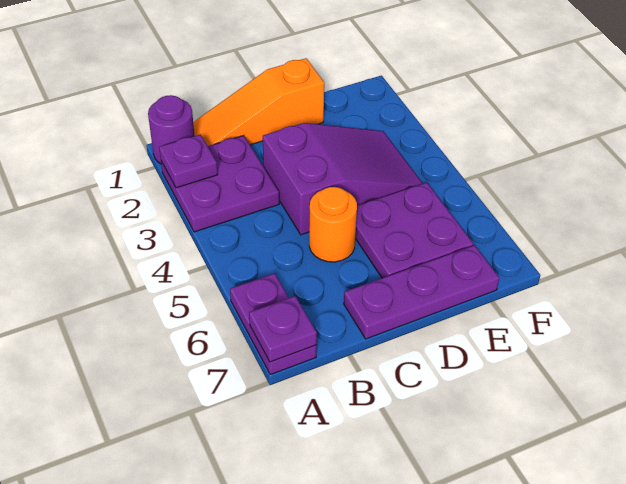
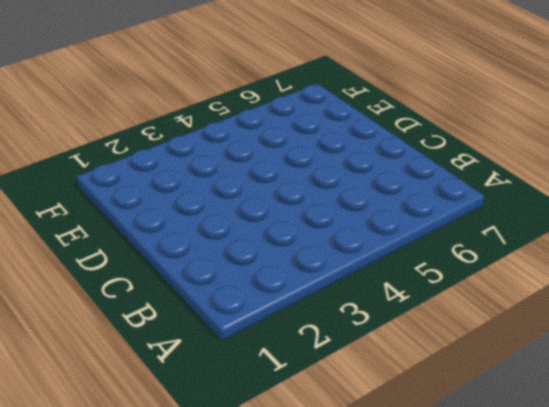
none -> purple round brick A1 level 1
none -> purple plate A2:B3 level 1

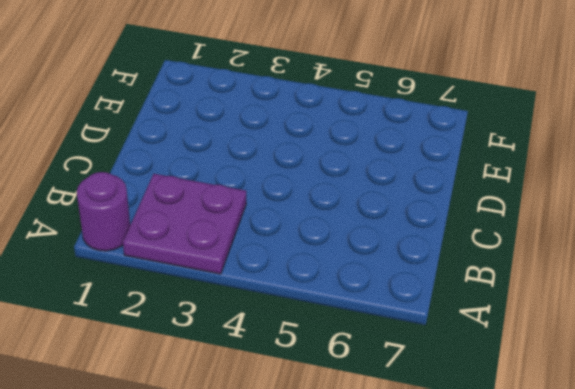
none -> purple plate A6:A7 level 1
none -> orange slope B1:D1 level 1 top D

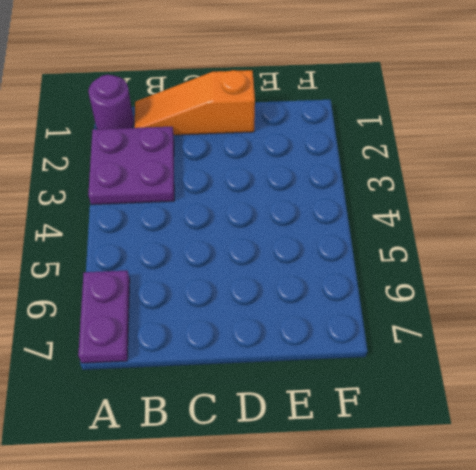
none -> purple slope C3:E4 level 1 top C
none -> orange round brick C5 level 1

